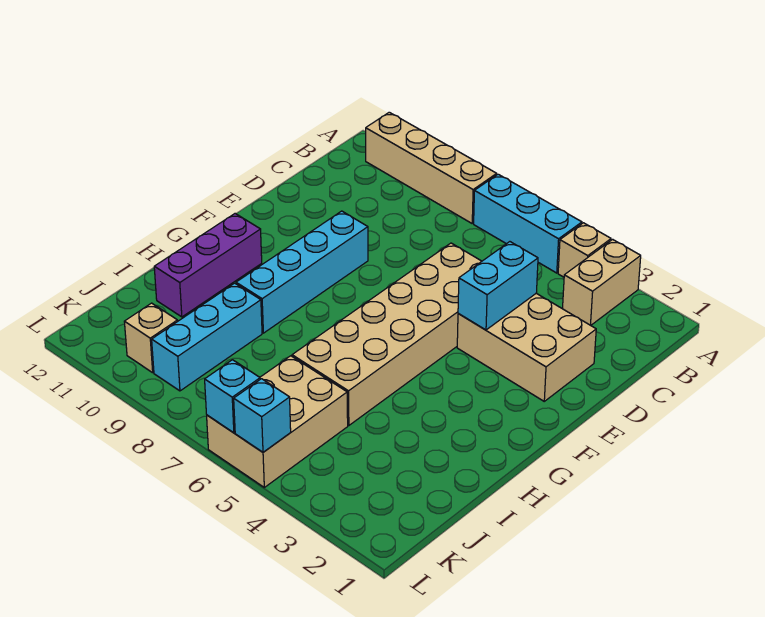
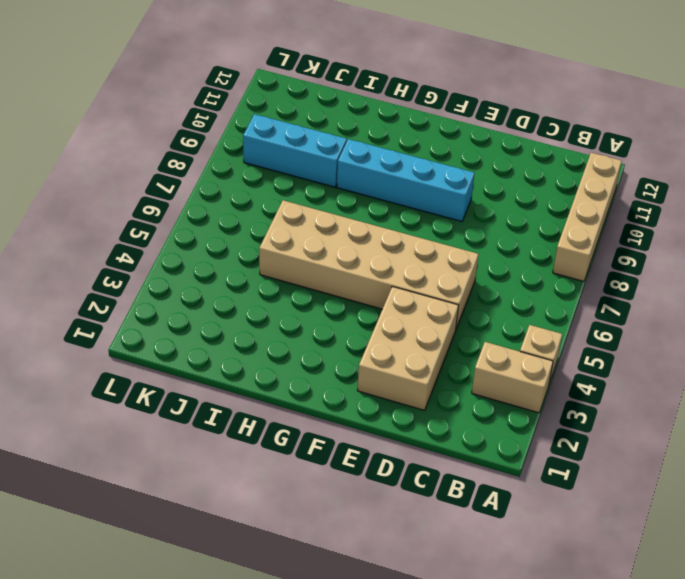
none -> cyan brick A5:A7 level 1
none -> purple brick G11:I11 level 1
none -> tan brick J5:L6 level 1

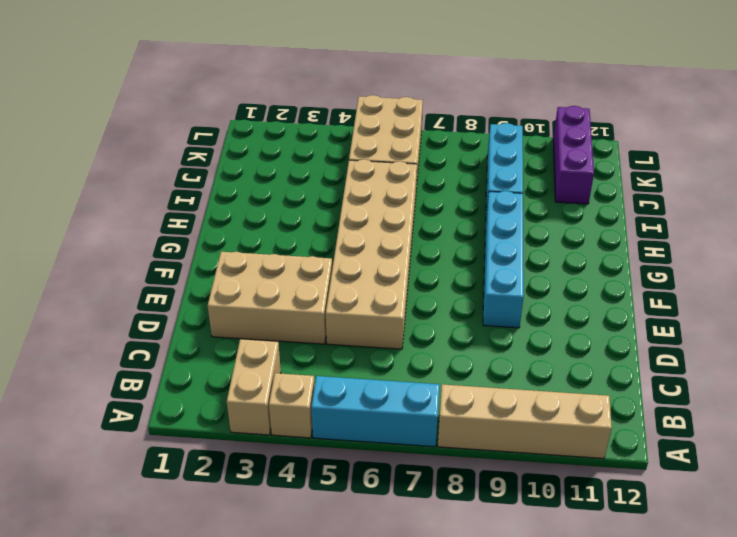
purple brick J11:L11 level 1 -> purple brick G11:I11 level 1
none -> tan brick K10 level 1
none -> cyan brick D4:E4 level 2
none -> cyan brick L5 level 2

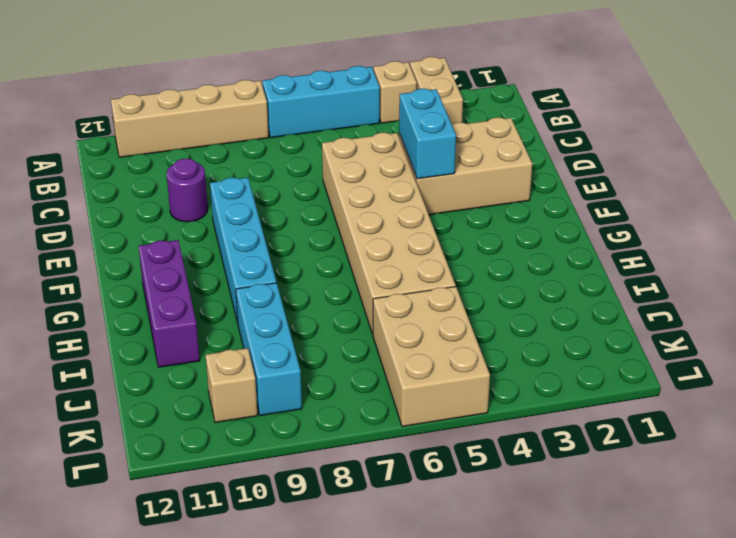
purple round brick D10 level 1 -> none
none -> cyan brick L5 level 2
none -> cyan brick L6 level 2

